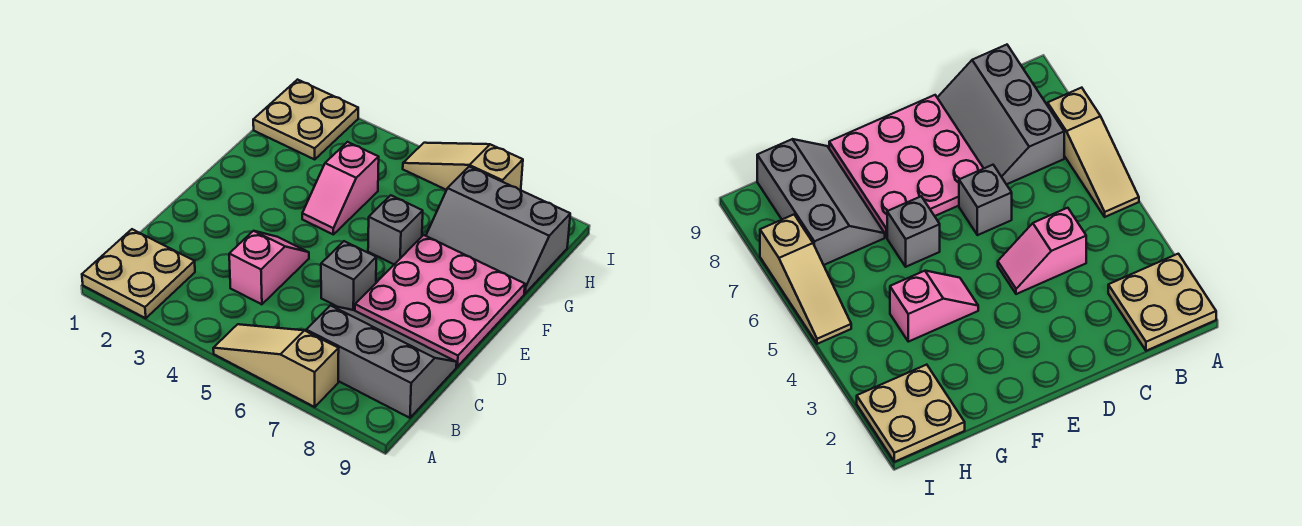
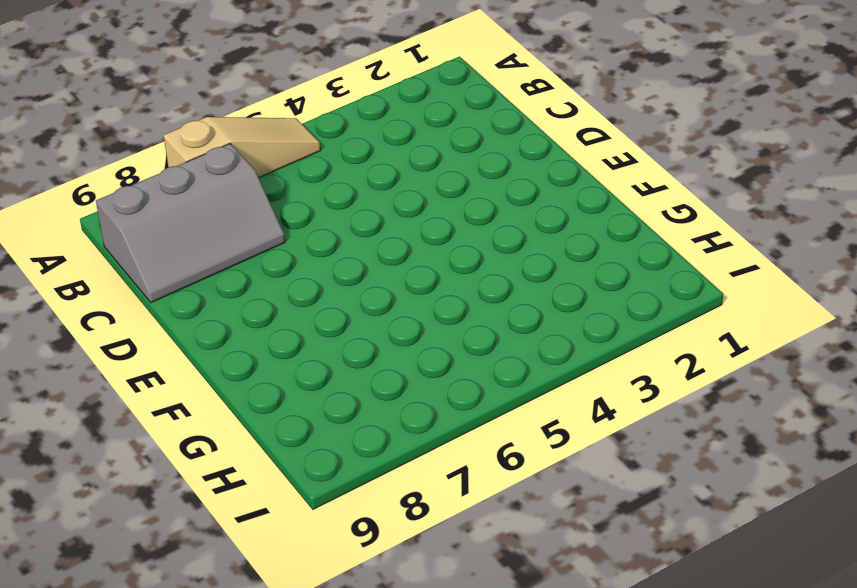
none -> tan plate A1:B2 level 1
none -> pink slope C4:D4 level 1 top C

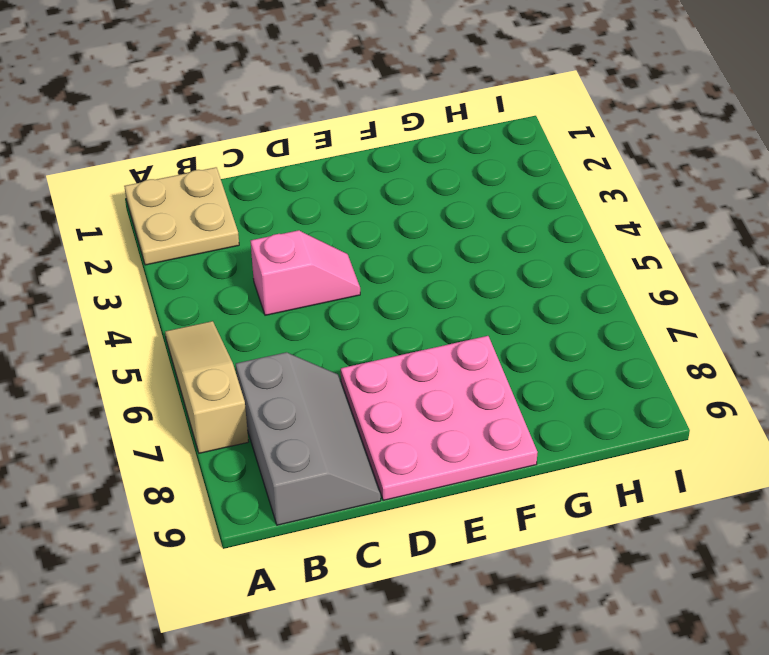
none -> grey brick D6 level 1
none -> pink slope F4:G4 level 1 top G

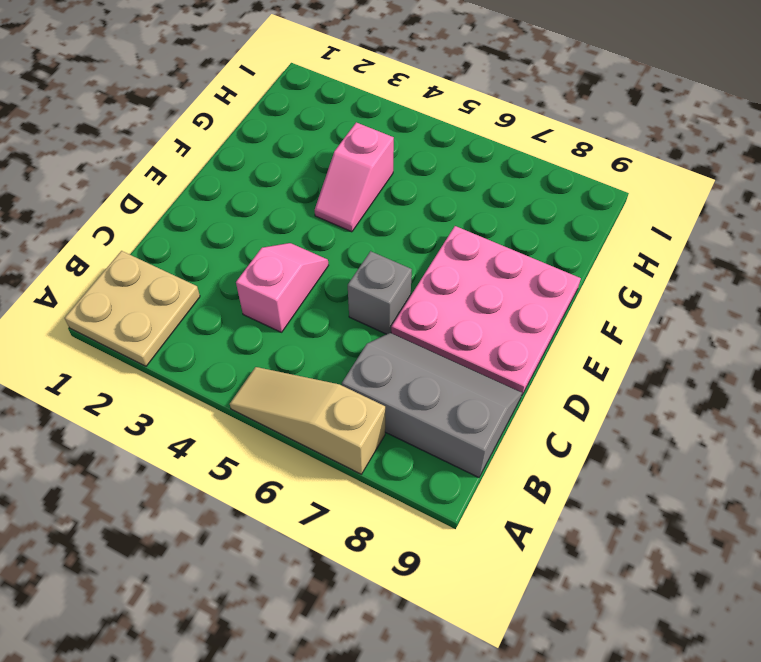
none -> grey brick F6 level 1
none -> grey slope G7:H9 level 1 top H

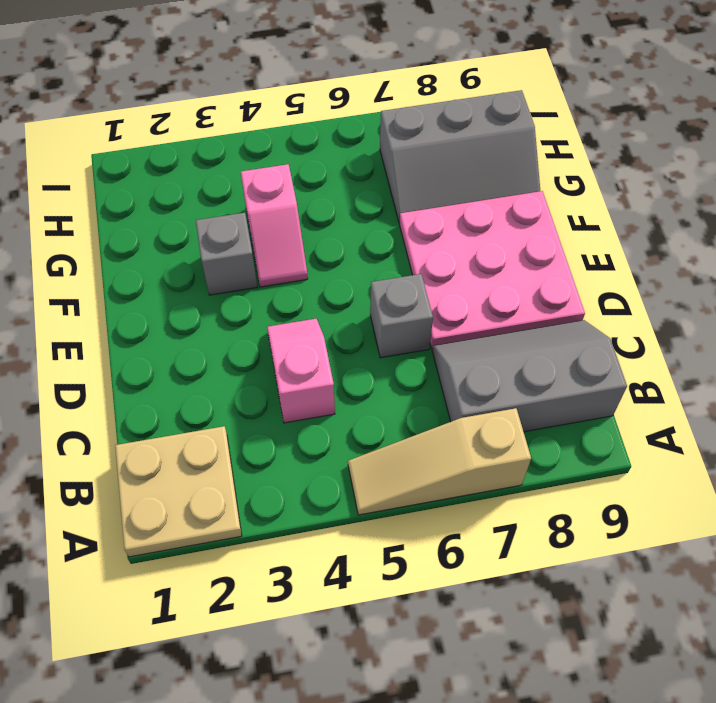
grey brick F3 level 1 -> grey brick F6 level 1
none -> tan plate H1:I2 level 1
none -> tan slope I5:I7 level 1 top 7

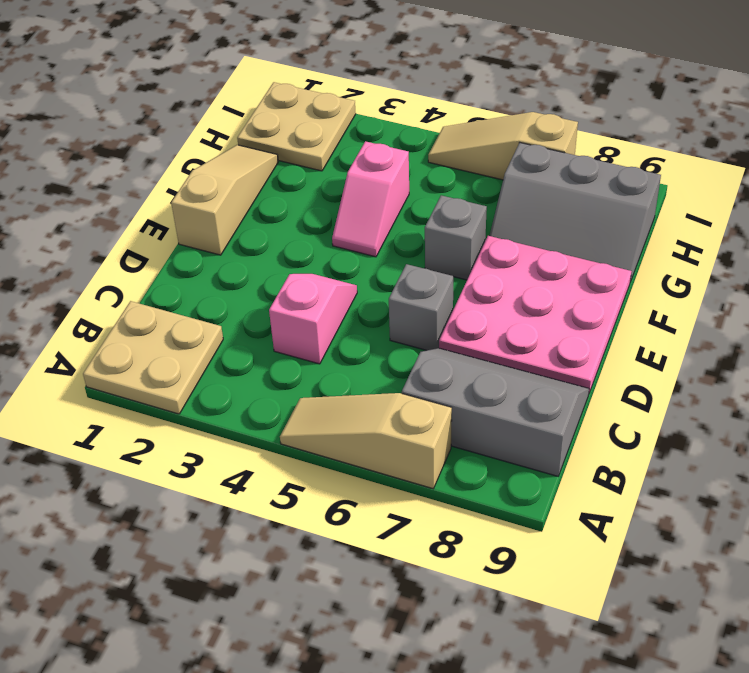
tan slope E1:G1 level 1 top E -> none

